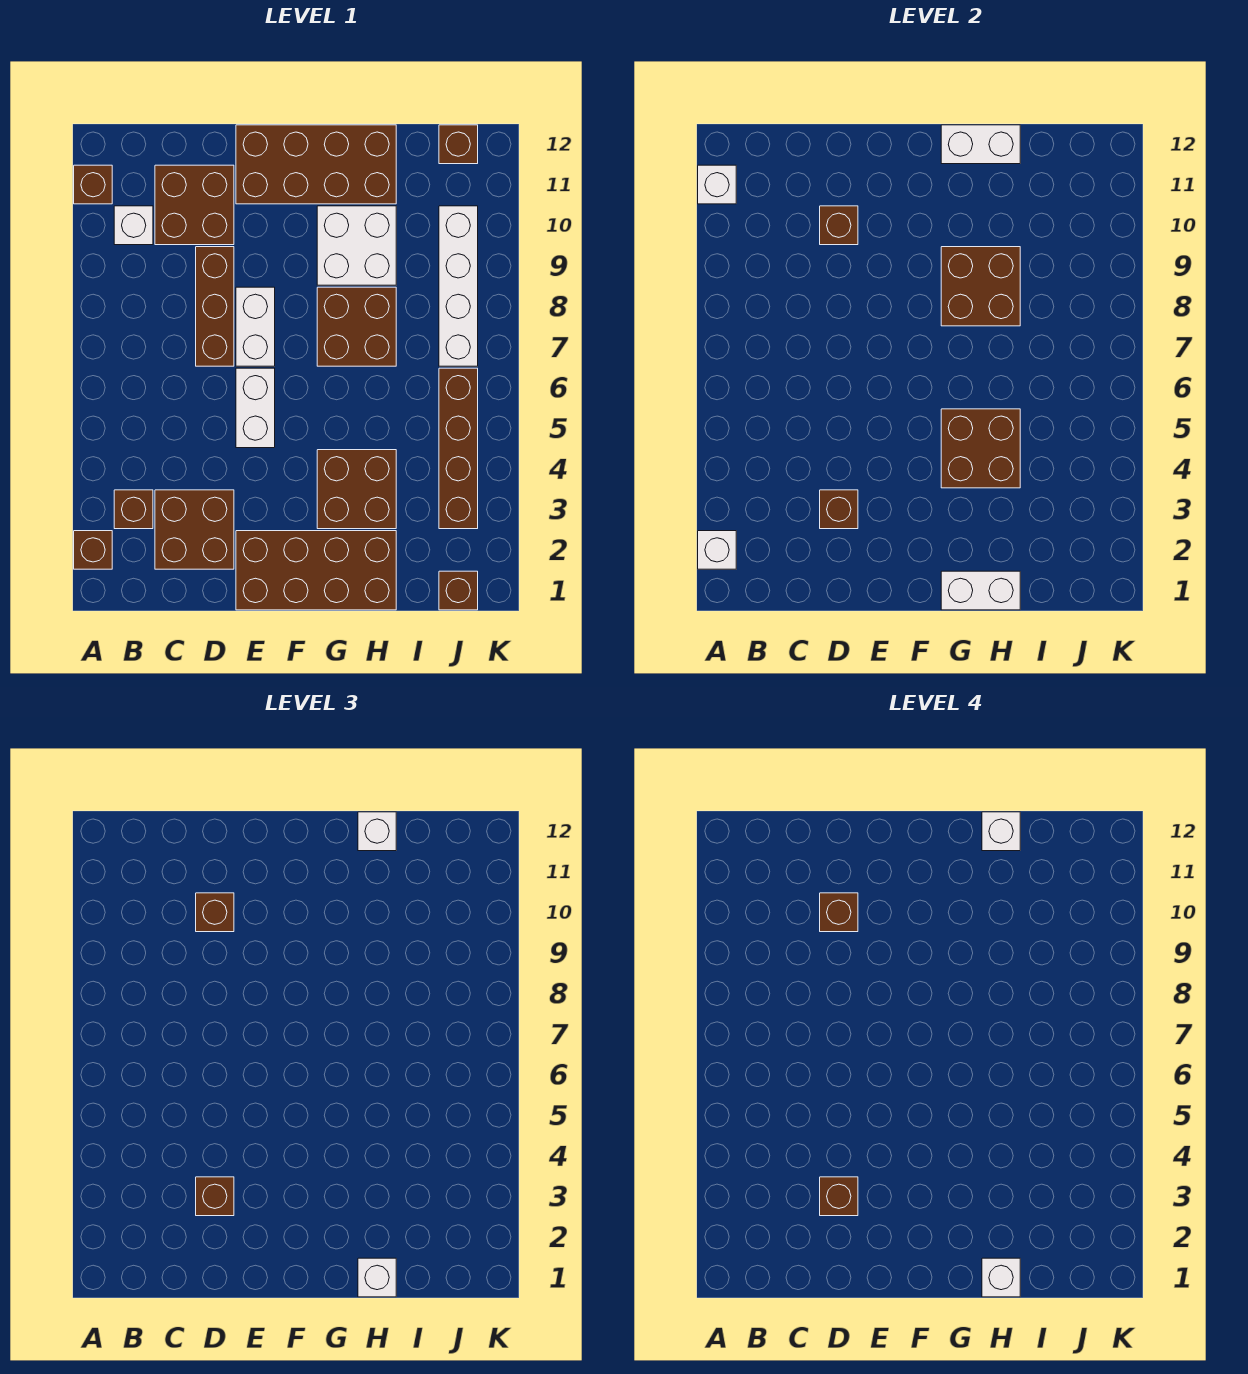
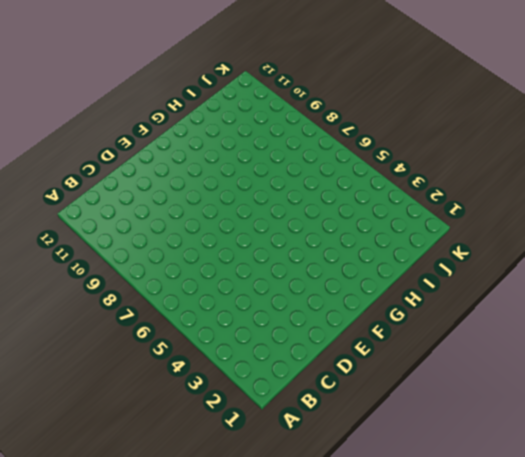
none -> brown brick A2 level 1
none -> brown brick A11 level 1
none -> brown brick B3 level 1
none -> white brick B10 level 1

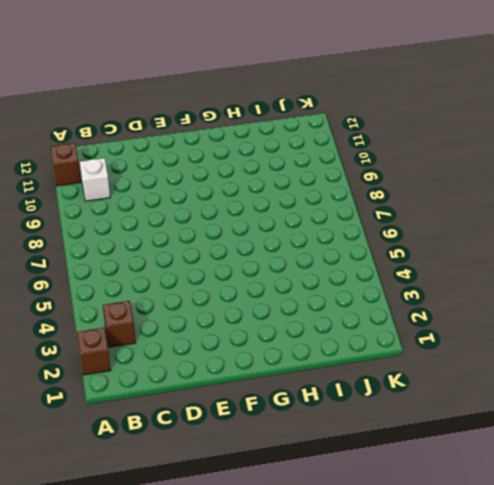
none -> brown brick C2:D3 level 1
none -> brown brick C10:D11 level 1
none -> brown brick D7:D9 level 1
none -> brown brick E1:H2 level 1

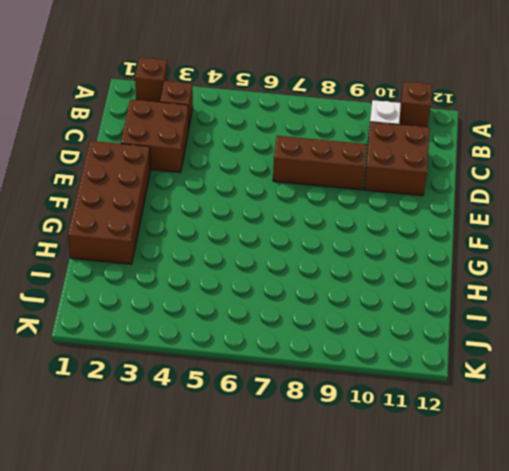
none -> white brick E5:E6 level 1
none -> white brick E7:E8 level 1
none -> brown brick E11:H12 level 1
none -> brown brick G3:H4 level 1

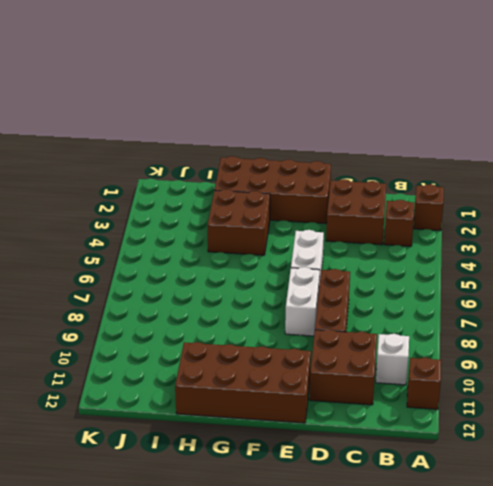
none -> brown brick G7:H8 level 1
none -> white brick G9:H10 level 1
none -> brown brick J1 level 1
none -> brown brick J3:J6 level 1

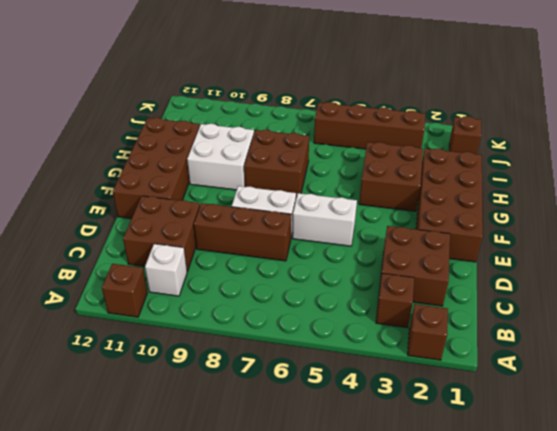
none -> white brick J7:J10 level 1
none -> brown brick J12 level 1
none -> white brick A2 level 2
none -> white brick A11 level 2

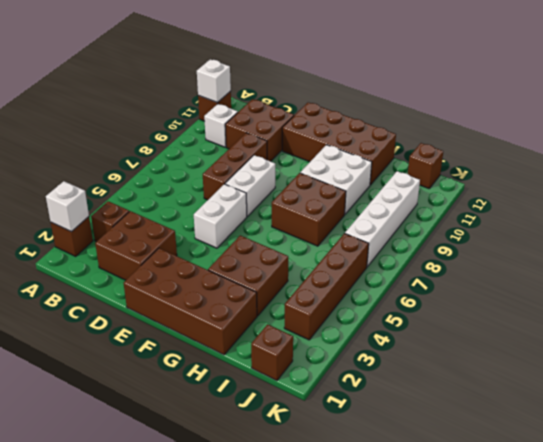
none -> brown brick D3 level 2
none -> brown brick D10 level 2
none -> white brick G1:H1 level 2
none -> brown brick G4:H5 level 2

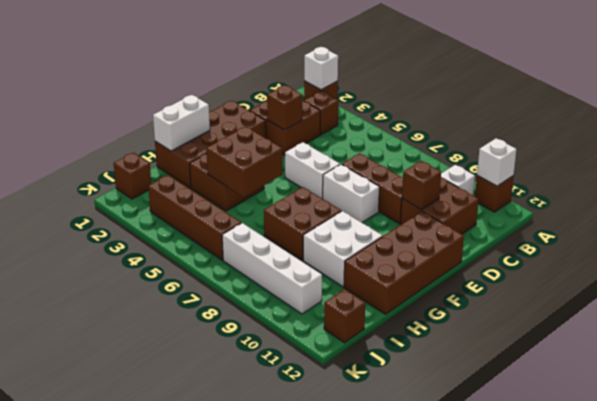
none -> brown brick G8:H9 level 2
none -> white brick G12:H12 level 2
none -> brown brick D3 level 3
none -> brown brick D10 level 3

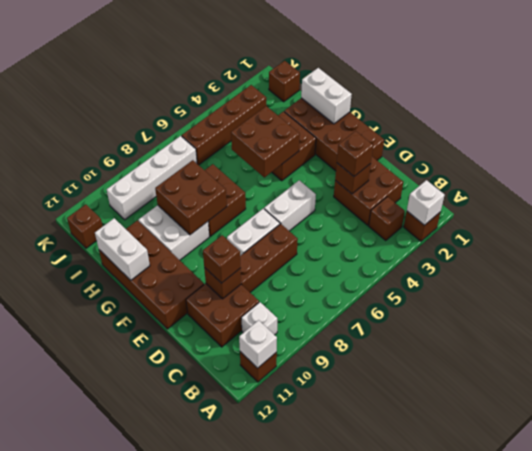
none -> white brick H1 level 3
none -> white brick H12 level 3
none -> brown brick D3 level 4
none -> brown brick D10 level 4

